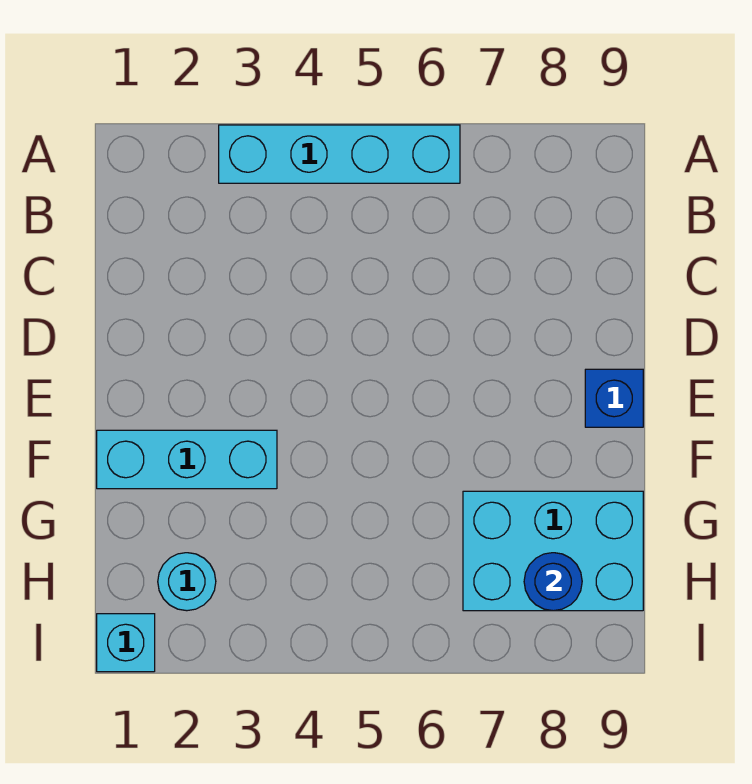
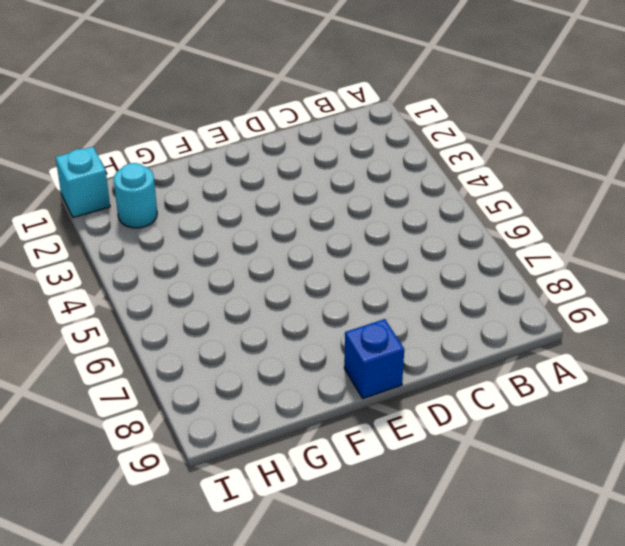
none -> cyan brick A3:A6 level 1
none -> cyan brick F1:F3 level 1

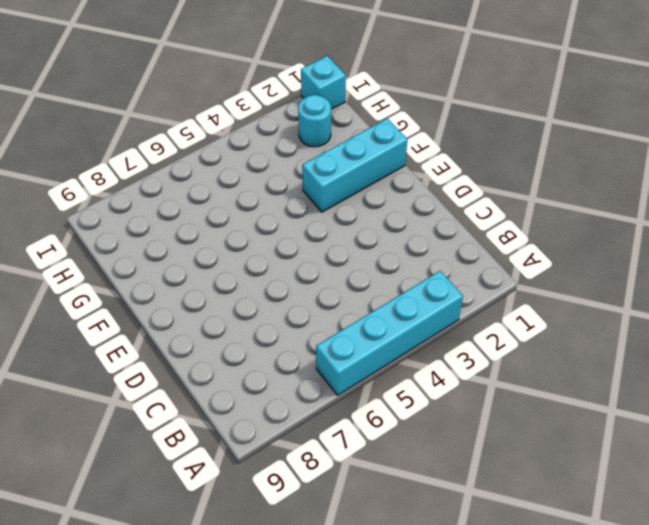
none -> blue brick E9 level 1
none -> cyan brick G7:H9 level 1

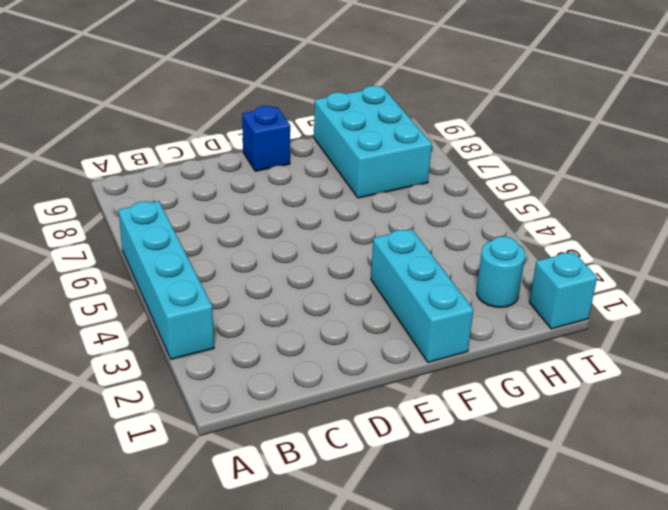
none -> blue round brick H8 level 2

